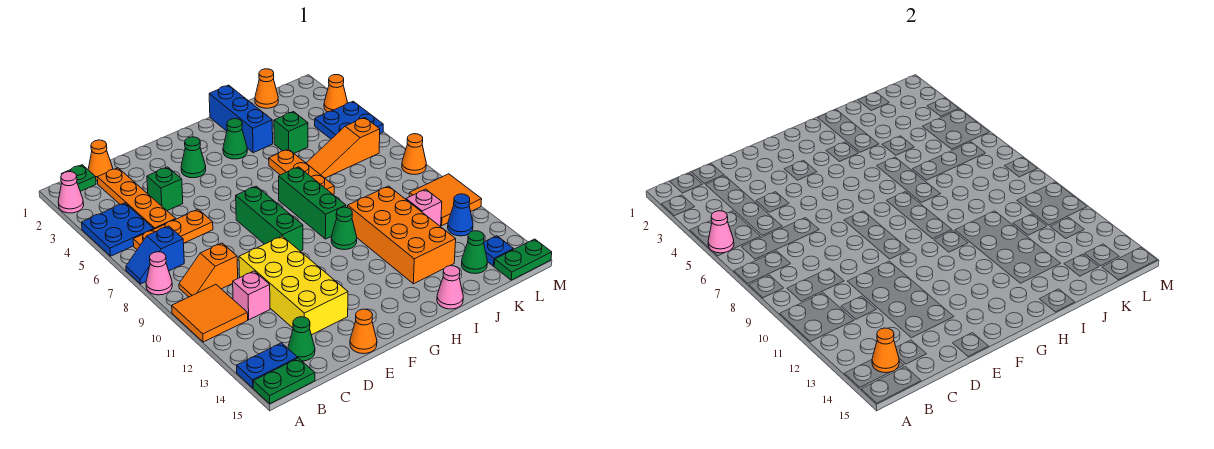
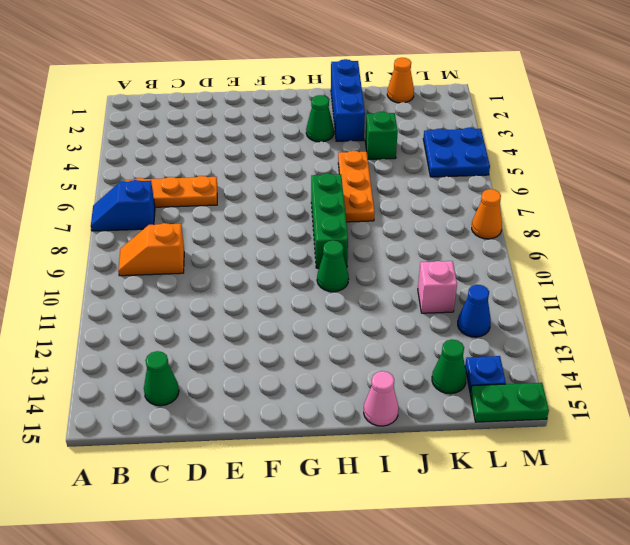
none -> pink cone A2 level 1
none -> blue plate A4:B5 level 1
none -> pink cone A8 level 1
none -> orange tile A10:B11 level 1

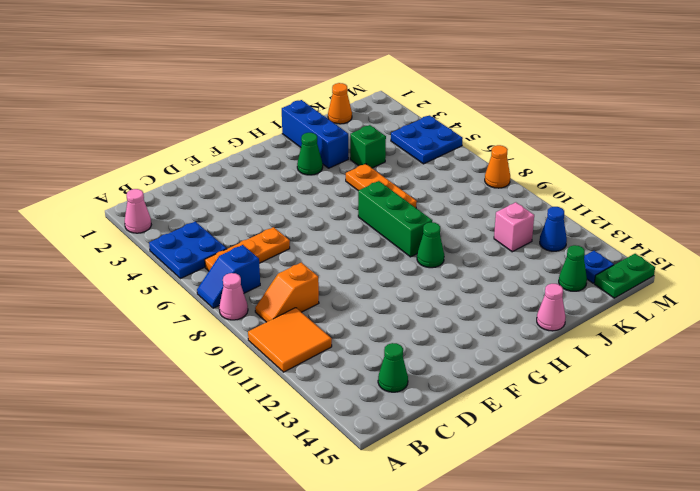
none -> blue plate A14:B14 level 1
none -> green plate A15:B15 level 1
none -> green plate B1 level 1
none -> orange cone C1 level 1

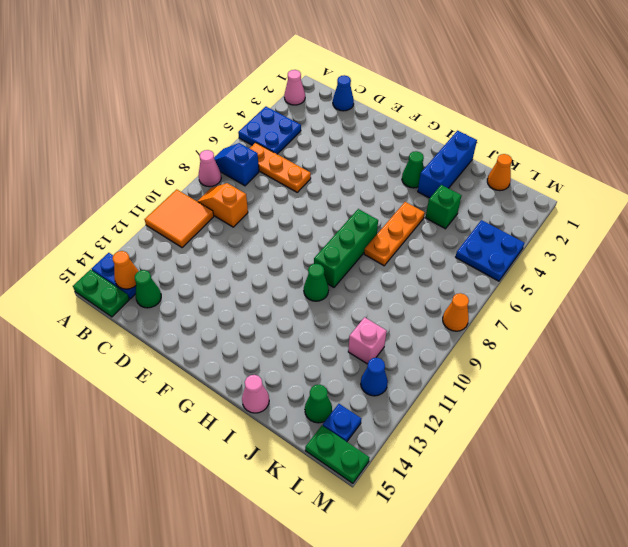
blue cone C1 level 1 -> orange cone C1 level 1
none -> green plate B1 level 1
none -> orange plate C2:C5 level 1
none -> pink brick C11 level 1
none -> green brick D4 level 1

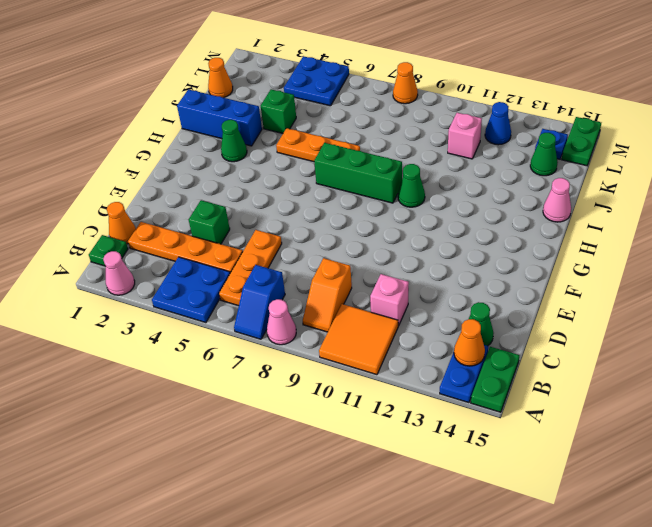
none -> yellow brick D10:E13 level 1
none -> orange cone E15 level 1
none -> green cone F3 level 1
none -> green brick F7:F9 level 1

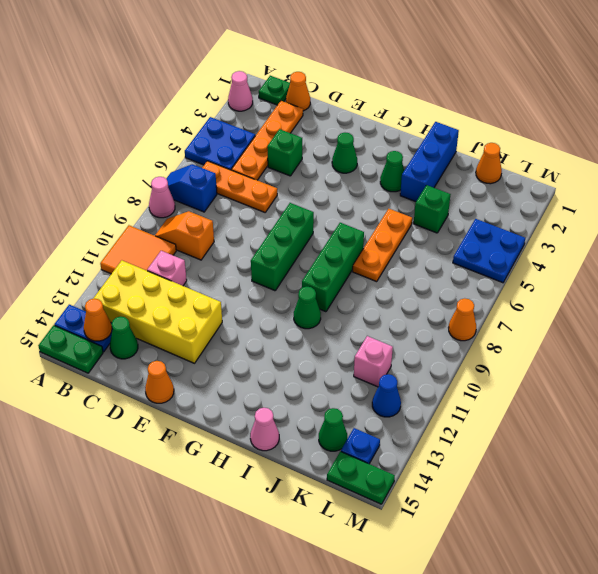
yellow brick B12:E13 level 1 -> yellow brick D10:E13 level 1
none -> orange brick I10:J13 level 1
none -> orange slope J6:L6 level 1 top L
none -> orange tile L10:M11 level 1
none -> orange cone M3 level 1

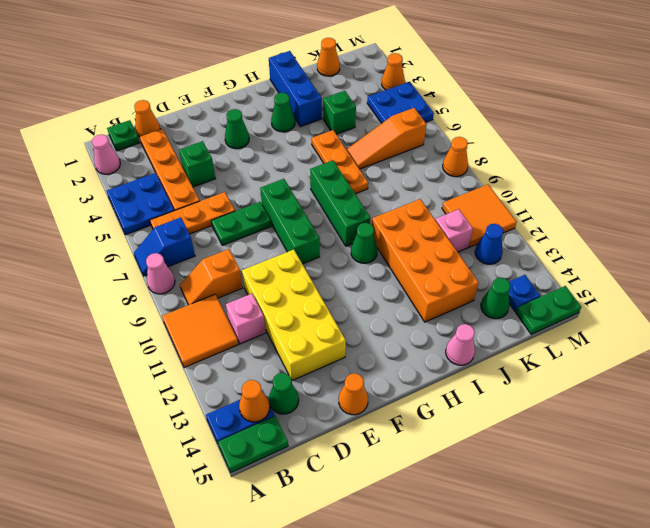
green plate D7:E7 level 1 -> none
none -> pink cone A5 level 2

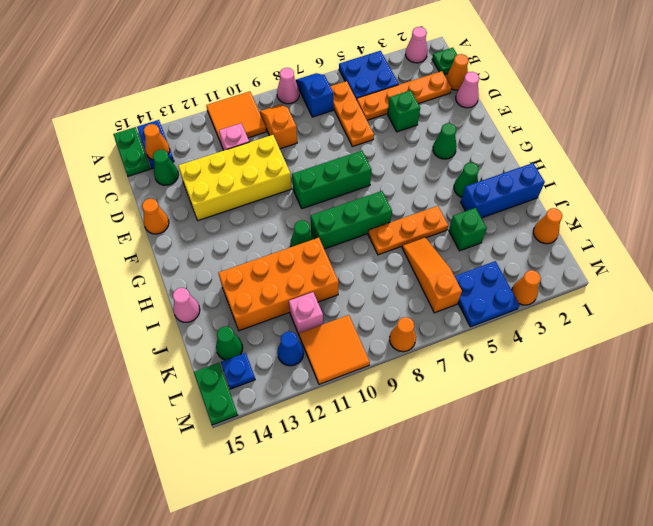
pink cone D1 level 1 -> pink cone A5 level 2

